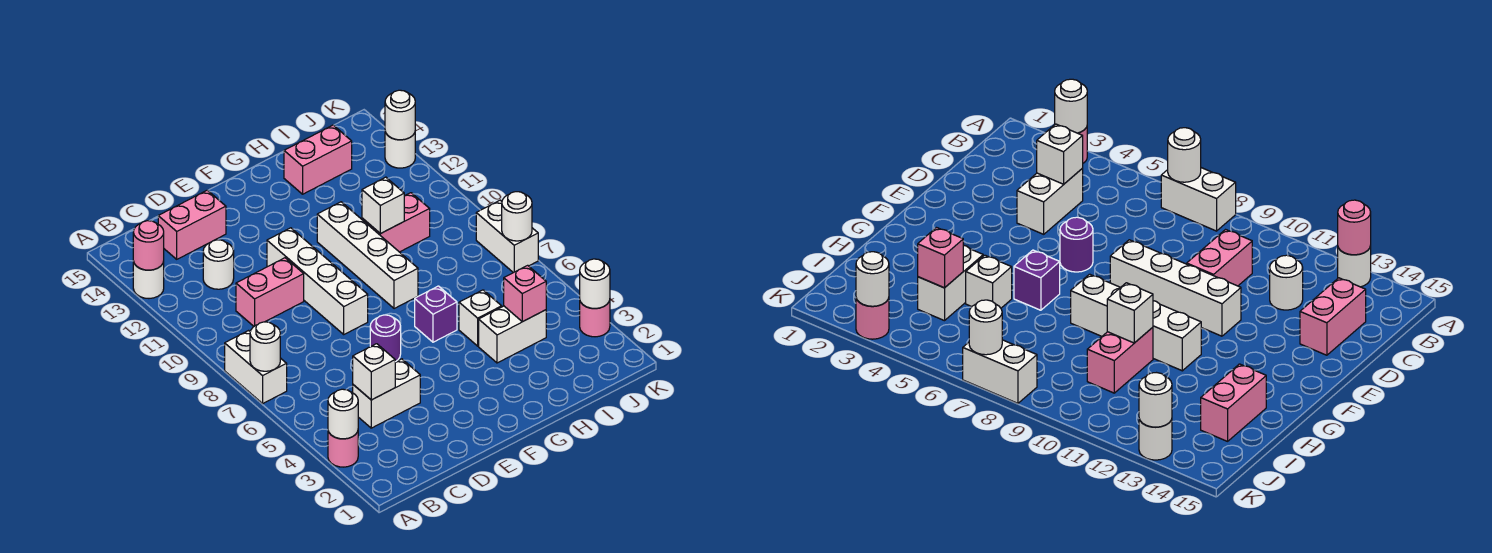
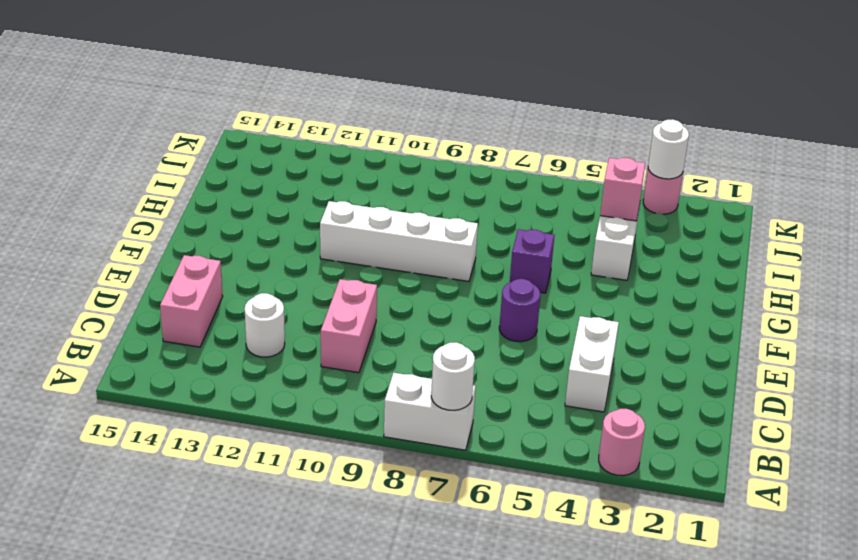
none -> white round brick A13 level 1
none -> white brick E8:E11 level 1
none -> white brick H5 level 1

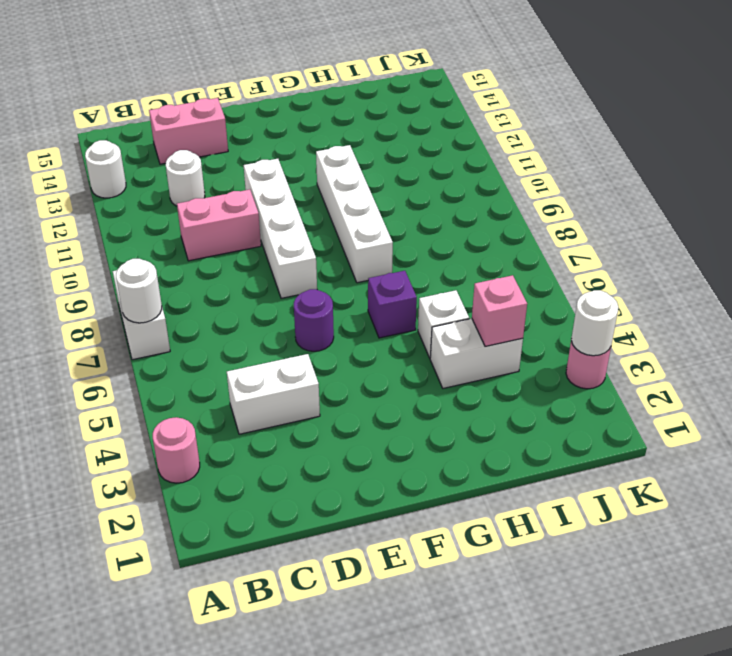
none -> pink brick H10:I10 level 1
none -> pink brick H14:I14 level 1
none -> white brick K7:K8 level 1

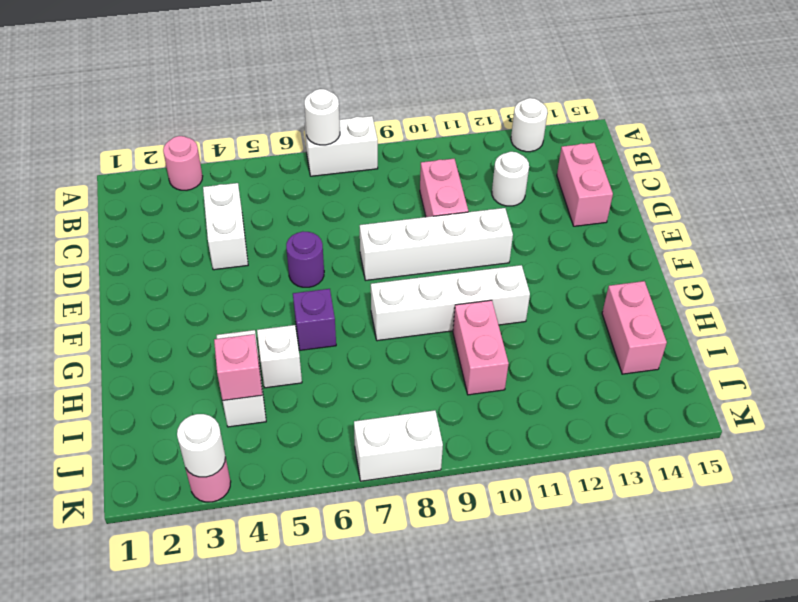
none -> white round brick K13 level 1
none -> white round brick A3 level 2
none -> pink round brick A13 level 2

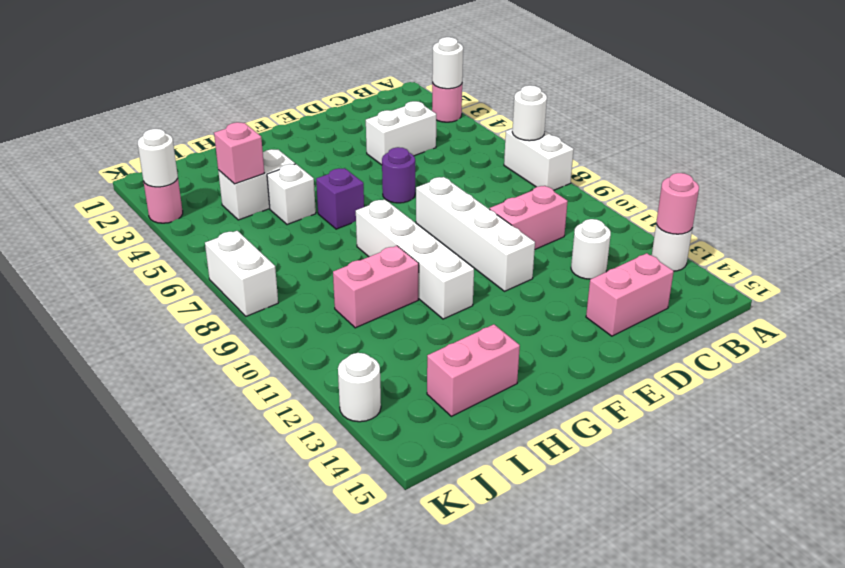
none -> white brick C4 level 2
none -> white brick H10 level 2
none -> white round brick K7 level 2

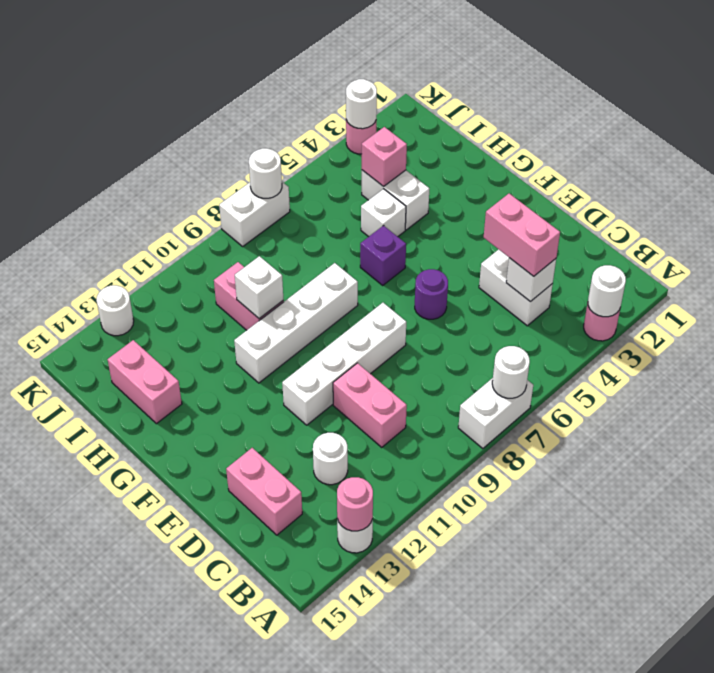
pink brick C4:D4 level 3 -> none
none -> white round brick K13 level 2

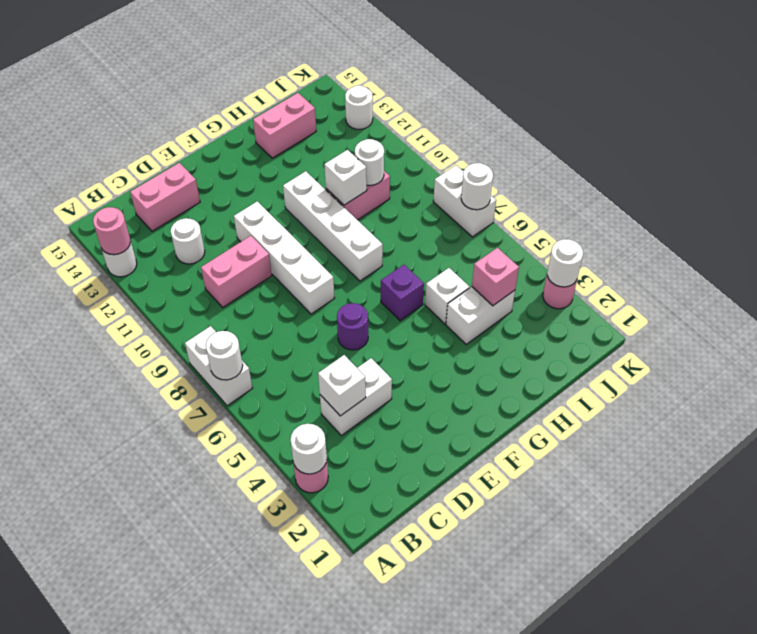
white round brick I10 level 2 -> white round brick K13 level 2

